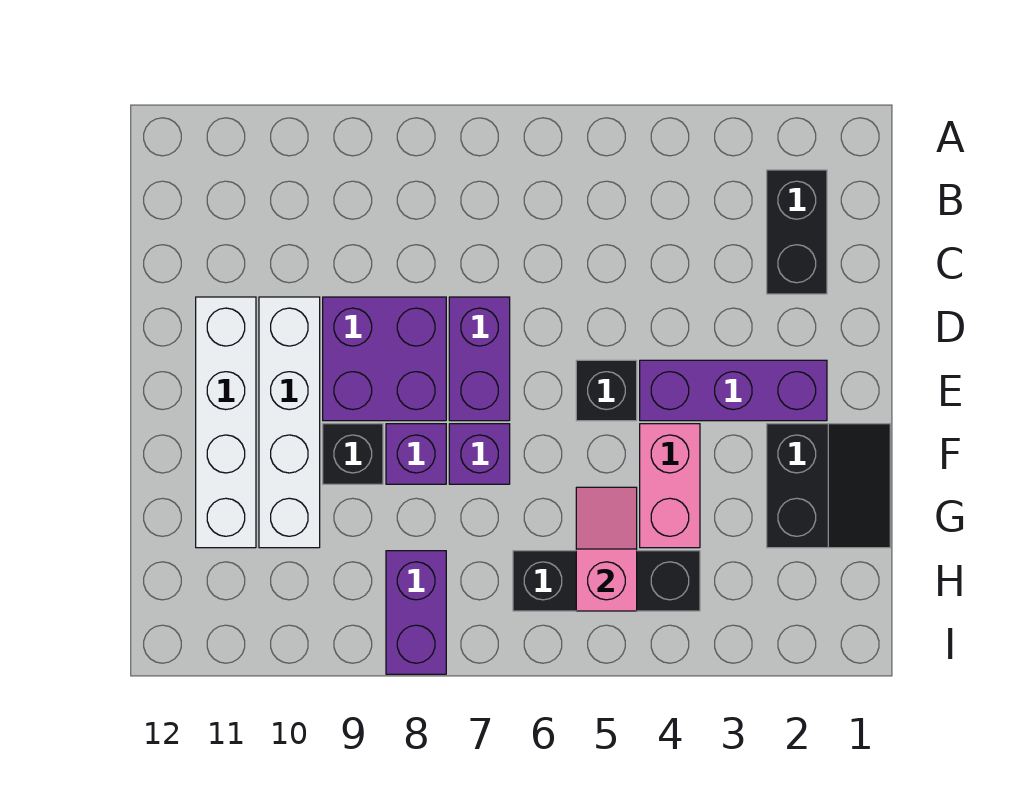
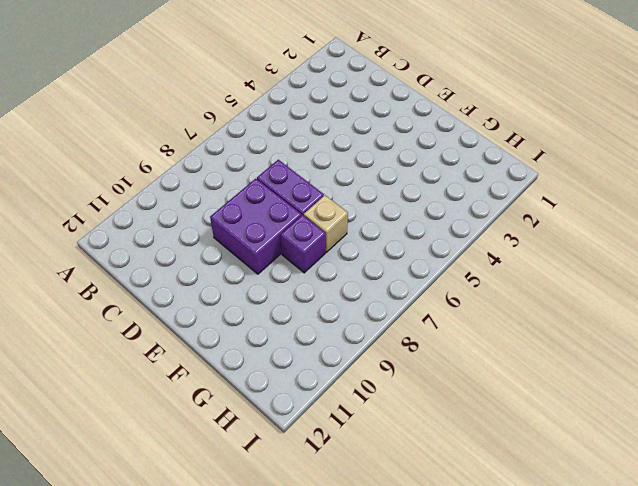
tan brick F7 level 1 -> purple brick F7 level 1
none -> black brick B2:C2 level 1
none -> white brick D10:G10 level 1
none -> white brick D11:G11 level 1

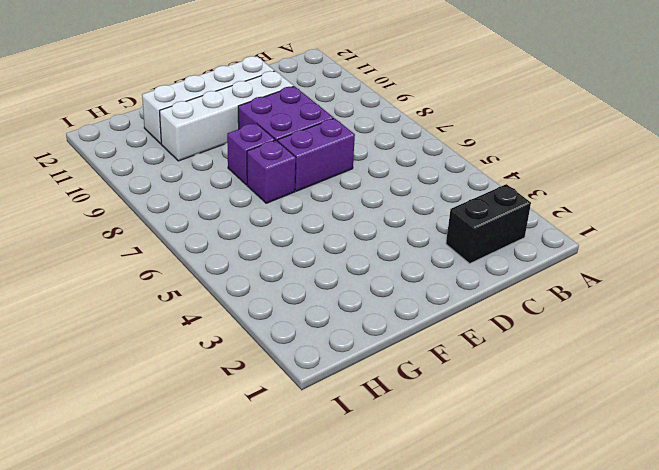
none -> purple brick E2:E4 level 1
none -> black brick E5 level 1
none -> black slope F1:G2 level 1 top 2

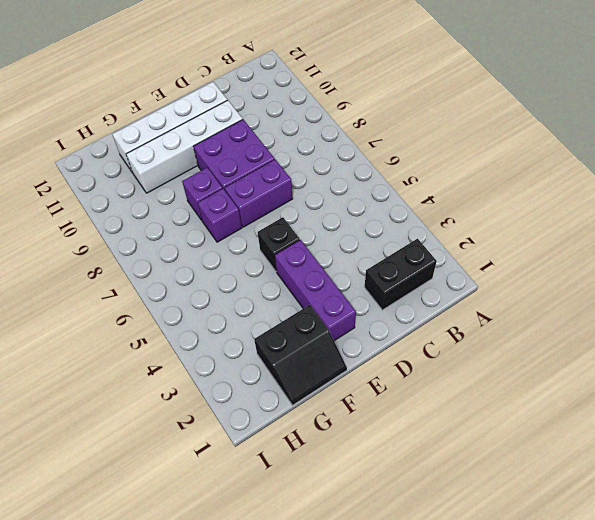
none -> pink brick F4:G4 level 1
none -> black brick F9 level 1
none -> black brick H4:H6 level 1

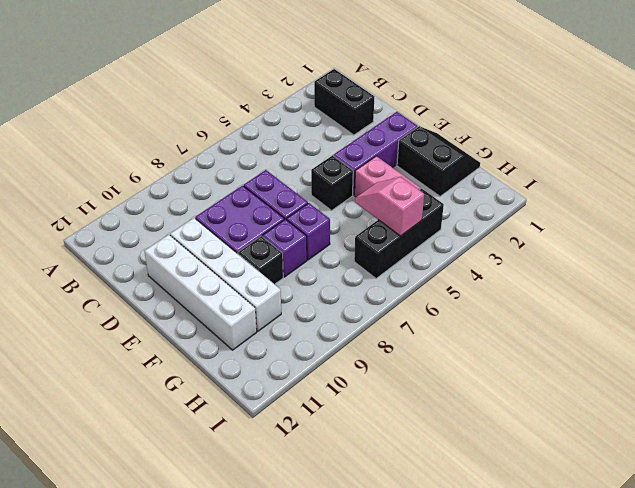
none -> purple brick H8:I8 level 1

